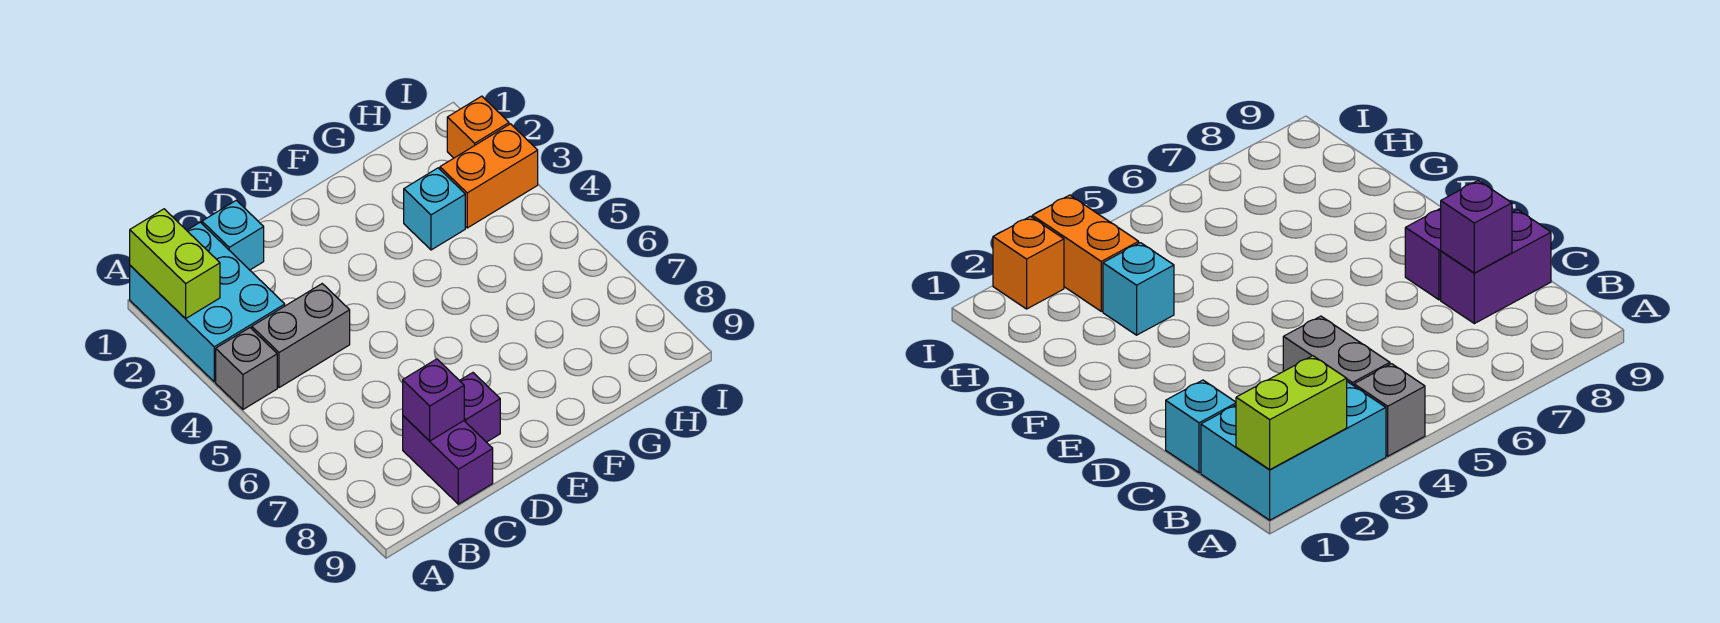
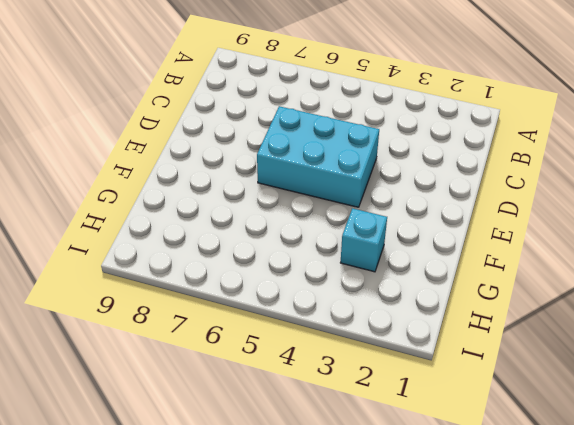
cyan brick D4:E6 level 1 -> cyan brick A1:B3 level 1
none -> grey brick A4 level 1
none -> grey brick B4:C4 level 1

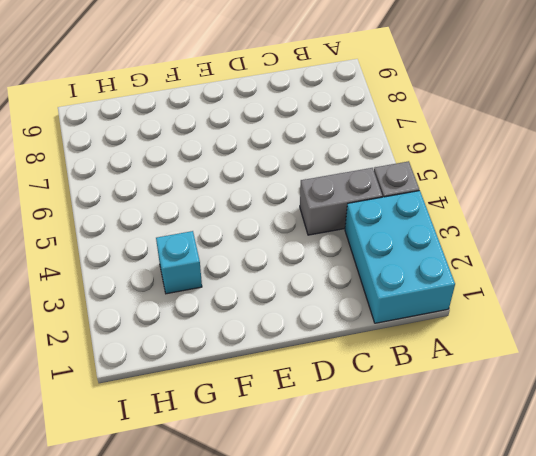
none -> cyan brick C1 level 1
none -> purple brick C8:C9 level 1

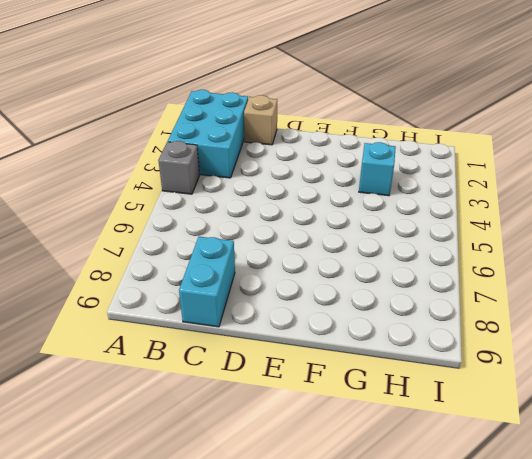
tan brick C1 level 1 -> cyan brick C1 level 1
cyan brick C8:C9 level 1 -> purple brick C8:C9 level 1
none -> grey brick B4:C4 level 1
none -> purple brick D8 level 1

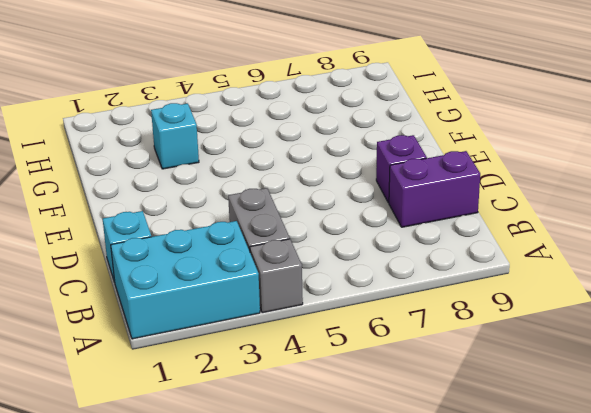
none -> orange brick H3:I3 level 1
none -> orange brick I2 level 1

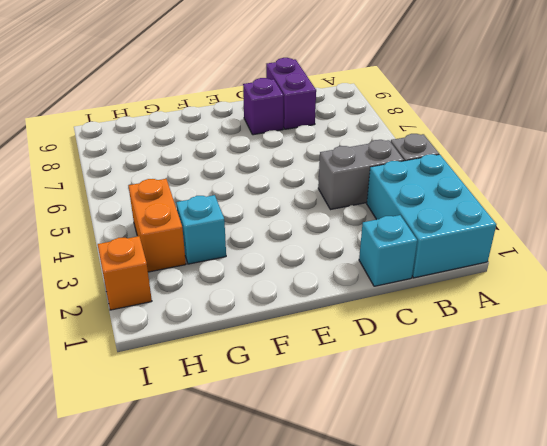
orange brick H3:H4 level 1 -> orange brick H3:I3 level 1
none -> lime brick A1:A2 level 2
none -> purple brick C8 level 2

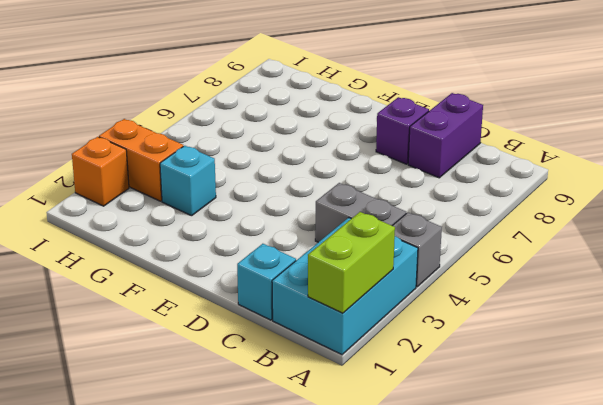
none -> purple brick C8 level 2

